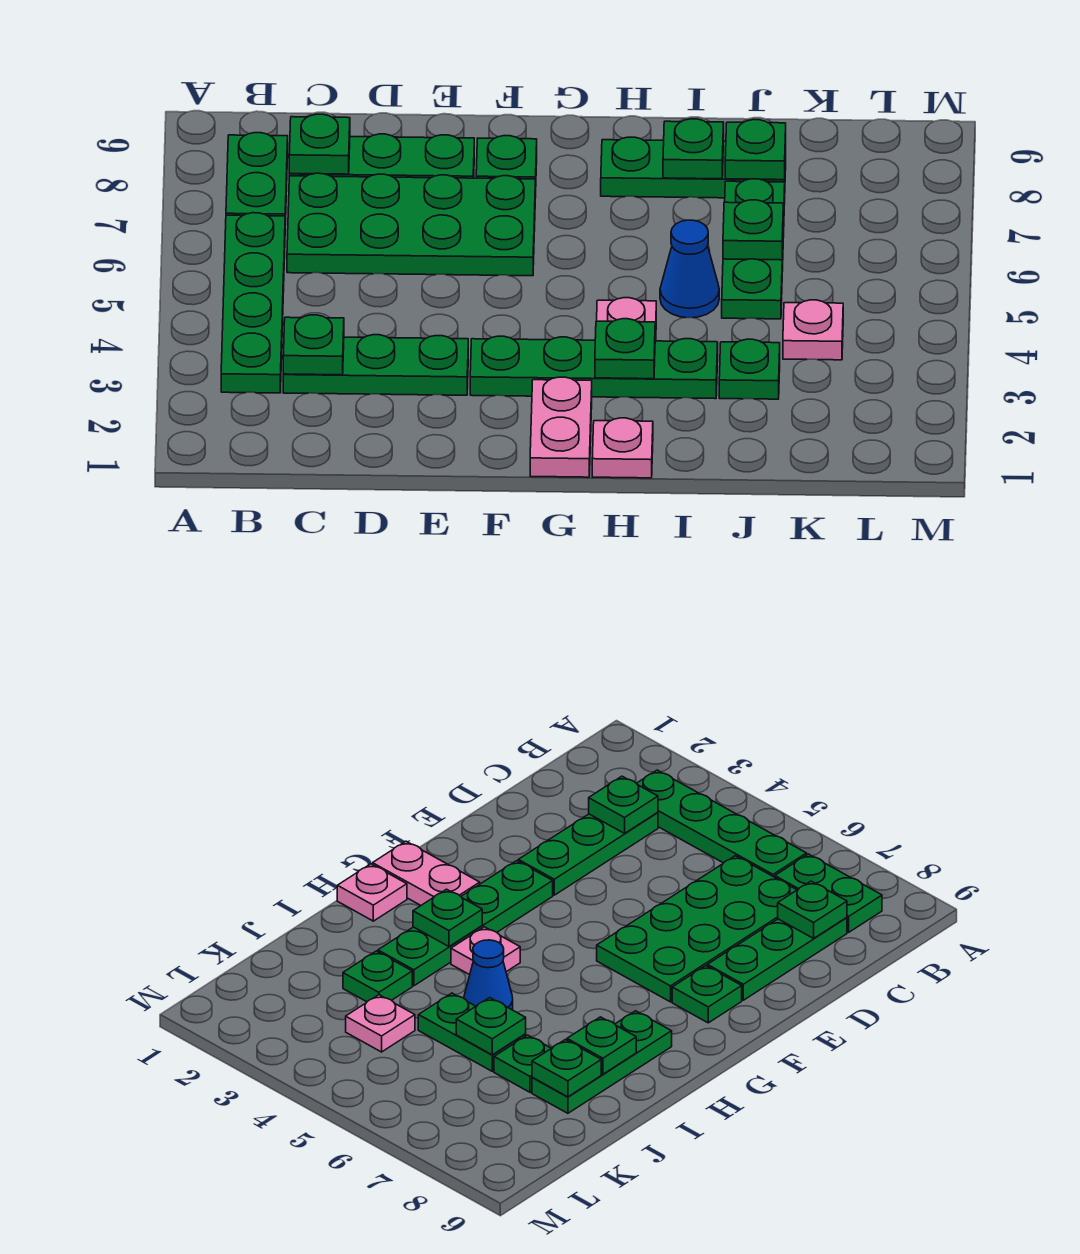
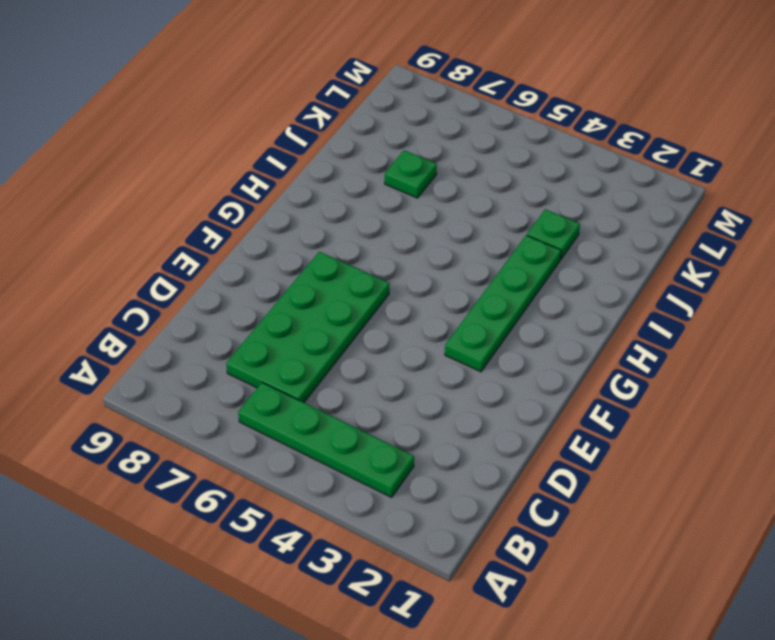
none -> green plate B7:B8 level 1
none -> green plate C3:E3 level 1
none -> green plate C8:E8 level 1

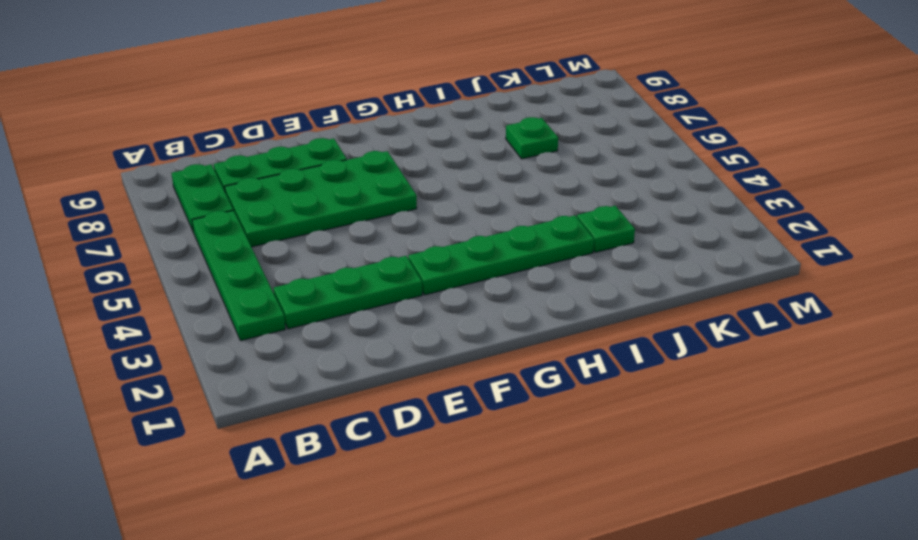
none -> green plate F8 level 1
none -> pink plate G1:G2 level 1
none -> pink plate H1 level 1

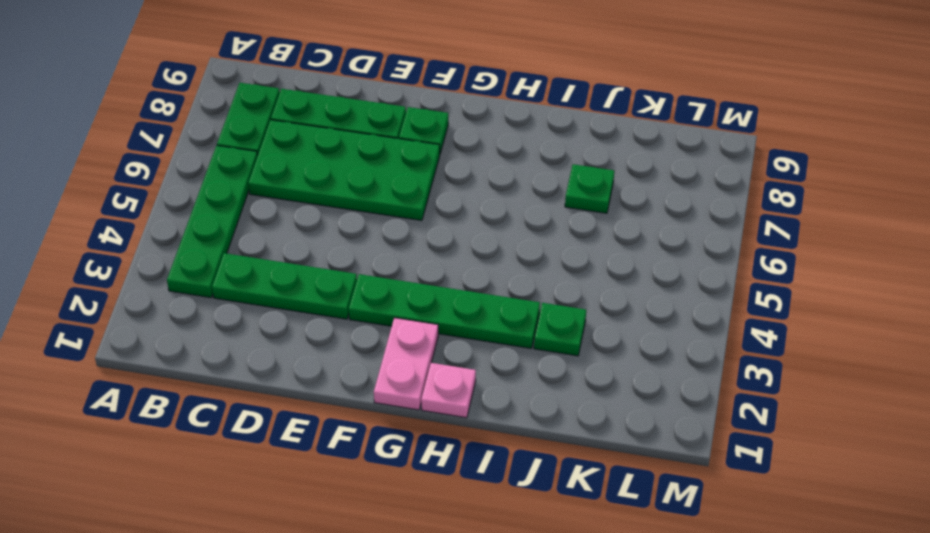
none -> pink plate H4 level 1
none -> green plate H8:J8 level 1
none -> blue cone I5 level 1

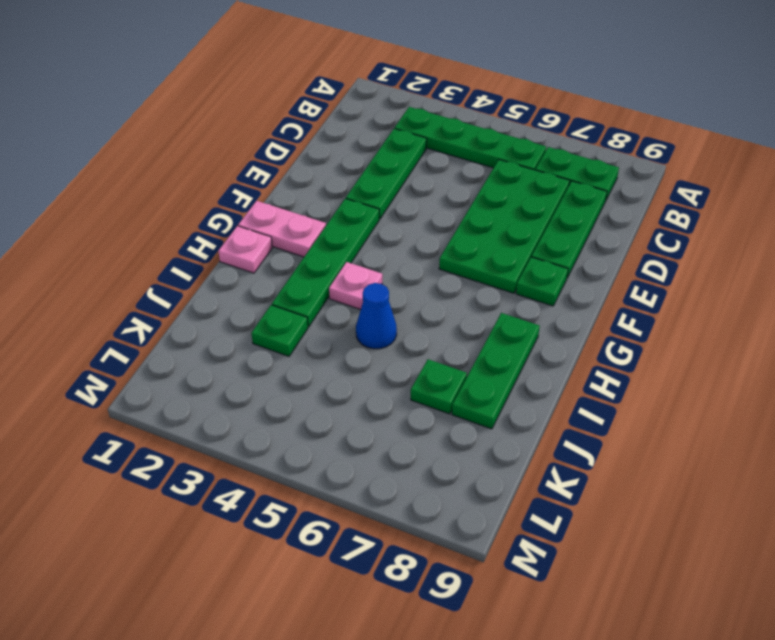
none -> green plate J5:J6 level 1
none -> pink plate K4 level 1
none -> green plate C3 level 2

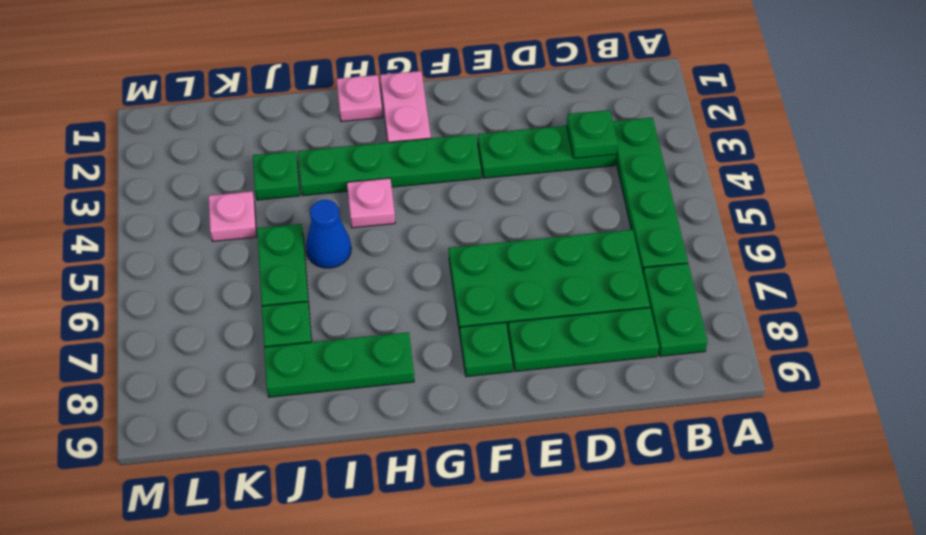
none -> green plate C8 level 2
none -> green plate H3 level 2
none -> green plate I8 level 2

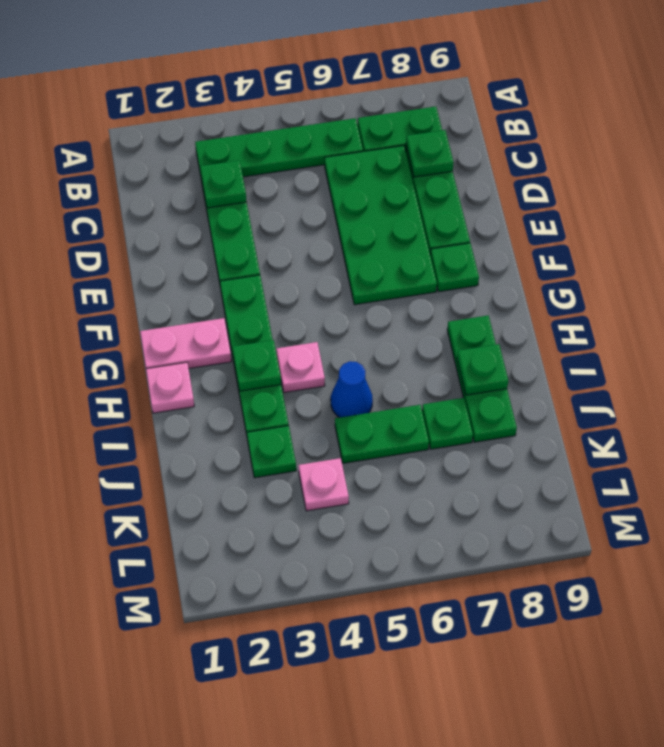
none -> green plate J6 level 2
none -> green plate J8 level 2

